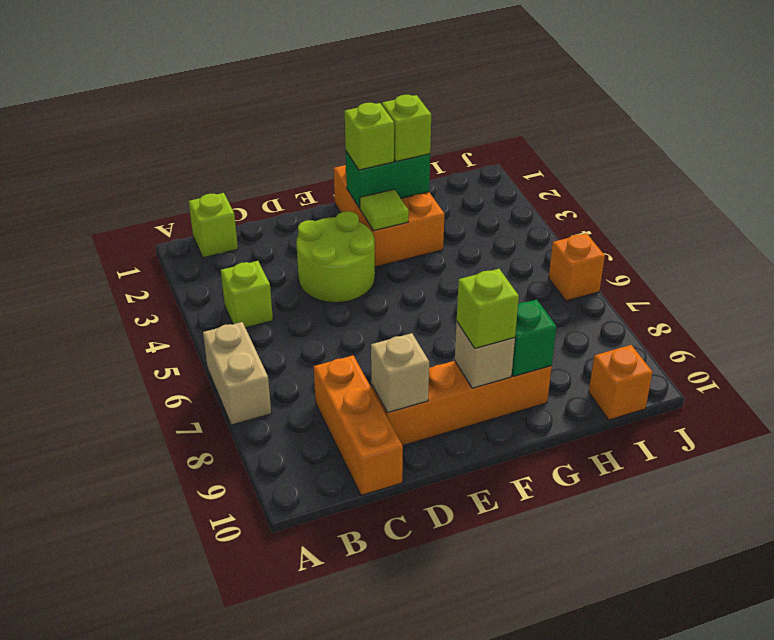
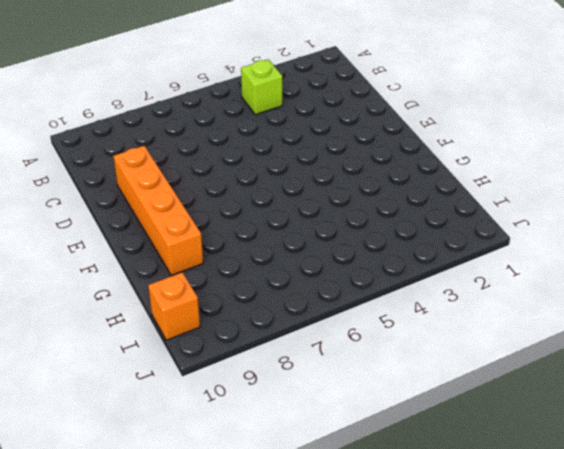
none -> tan brick A6:A7 level 1
none -> lime brick B1 level 1
none -> orange brick C8:C10 level 1

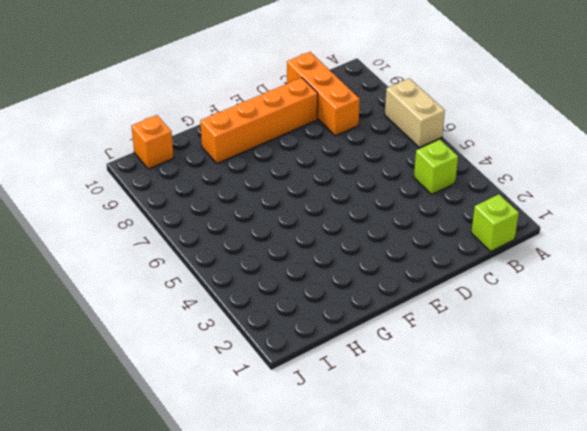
none -> lime round brick D3:E4 level 1
none -> orange brick F1:G3 level 1
none -> orange brick J6 level 1

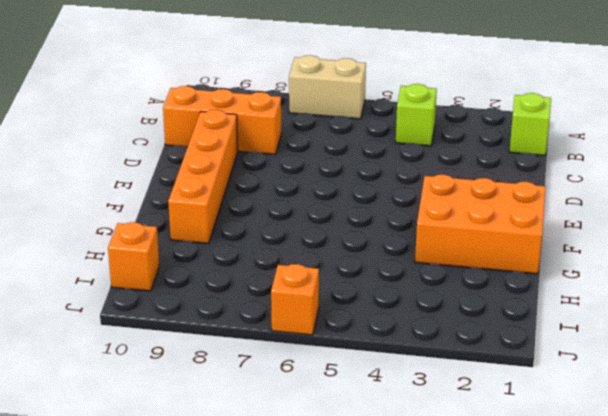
none -> lime round brick D3:E4 level 1
none -> tan brick D9 level 2
none -> green brick F2:G2 level 2

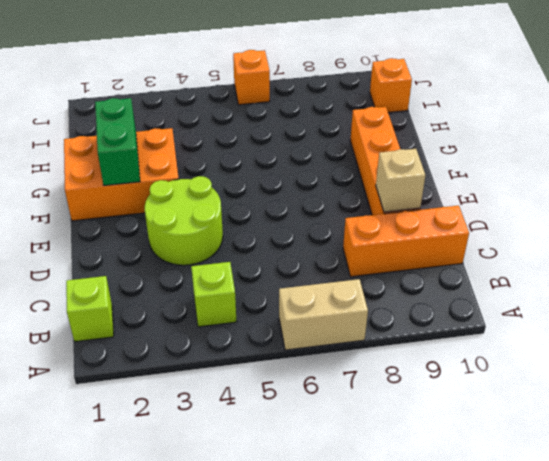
none -> lime tile F3 level 2
none -> tan brick F9 level 2
none -> green brick G9 level 2

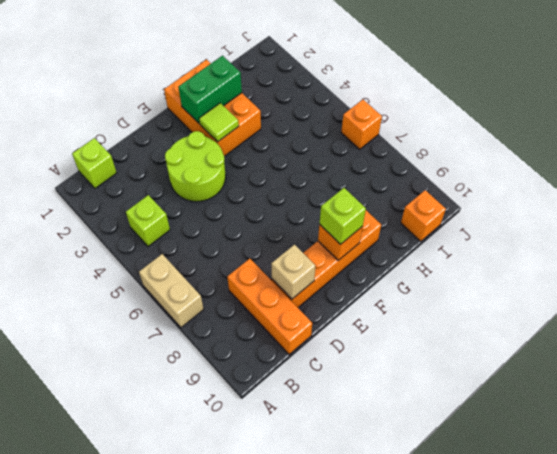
orange brick F9 level 2 -> tan brick F9 level 2
none -> green brick G9 level 2
none -> lime brick F2 level 3
none -> lime brick G2 level 3

